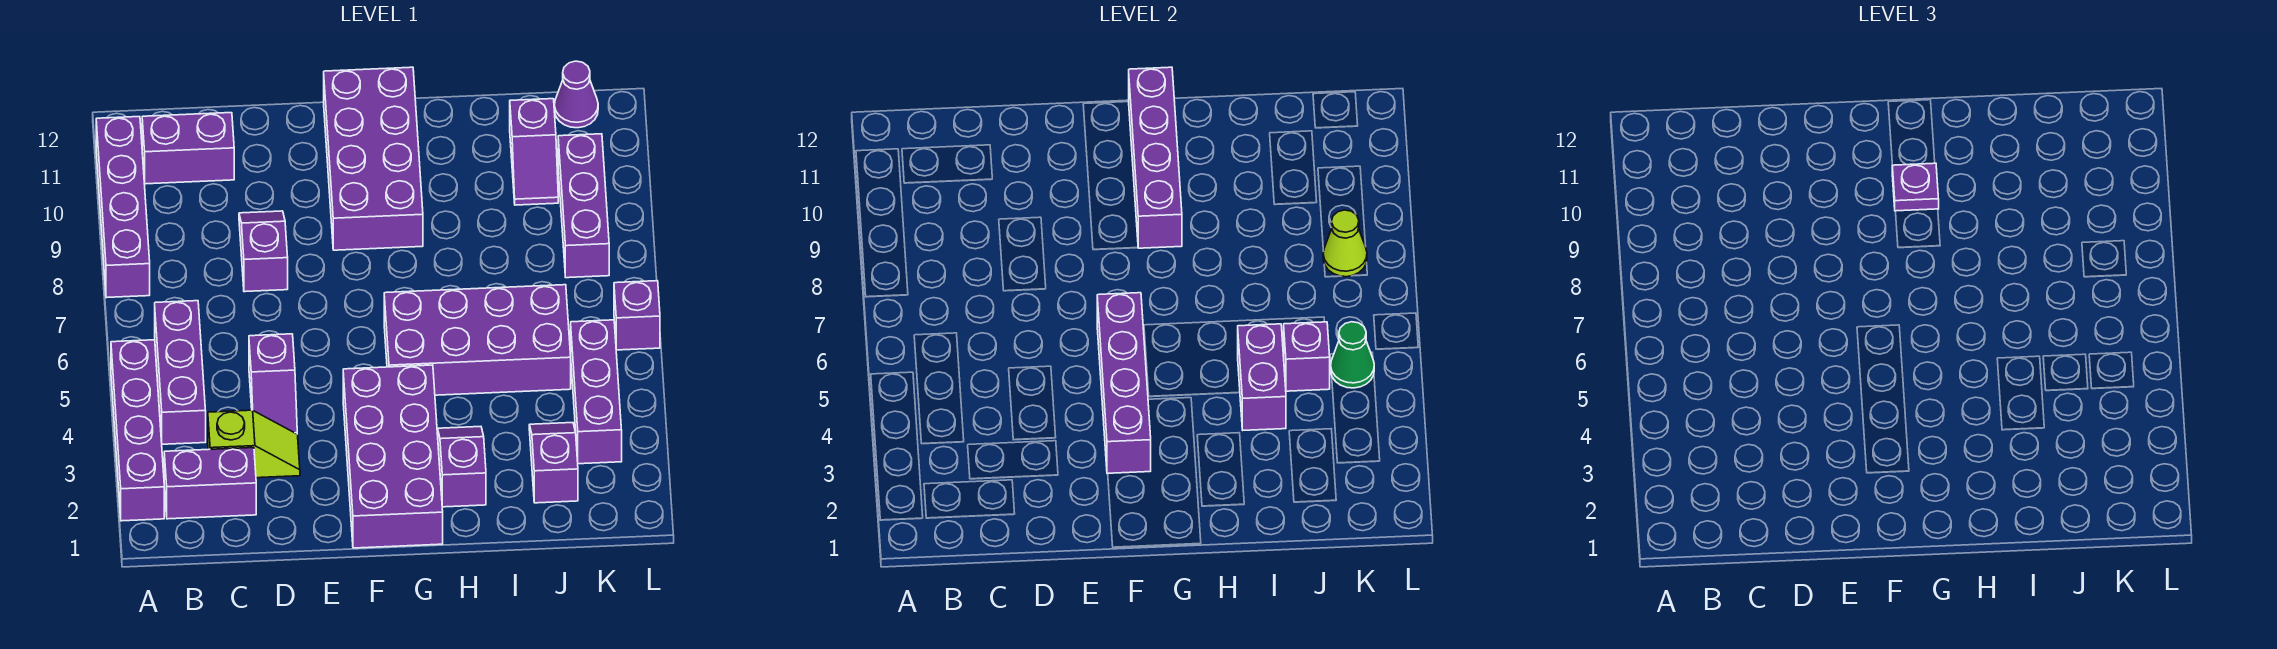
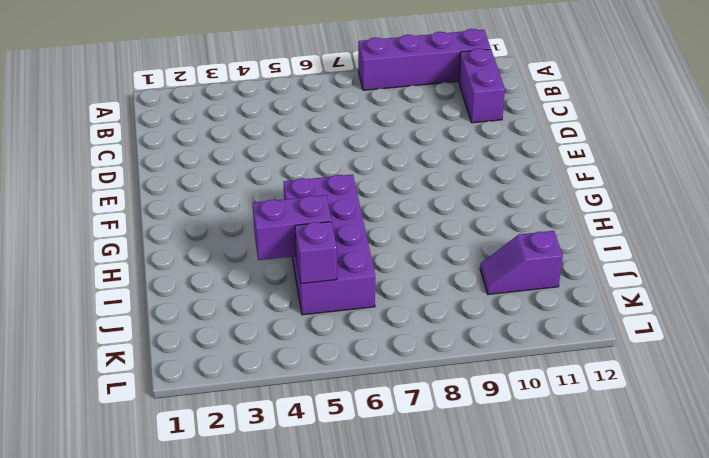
none -> purple brick A2:A5 level 1
none -> purple brick B2:C2 level 1
none -> purple brick B4:B6 level 1

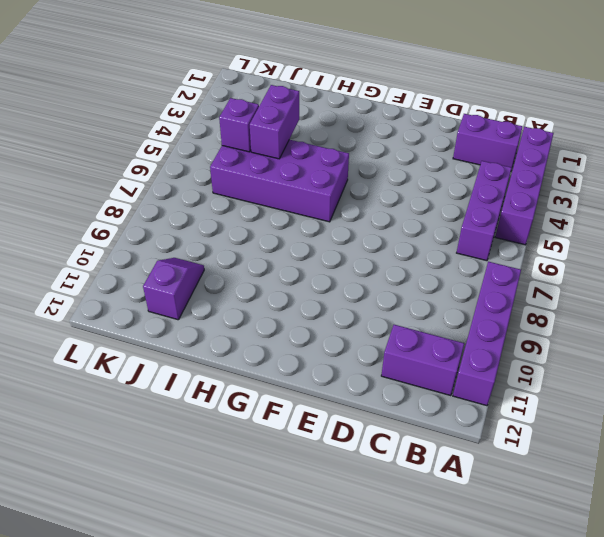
none -> lime slope C3:D3 level 1 top C
none -> purple slope D4:D5 level 1 top 5
none -> purple slope D8:D9 level 1 top 8

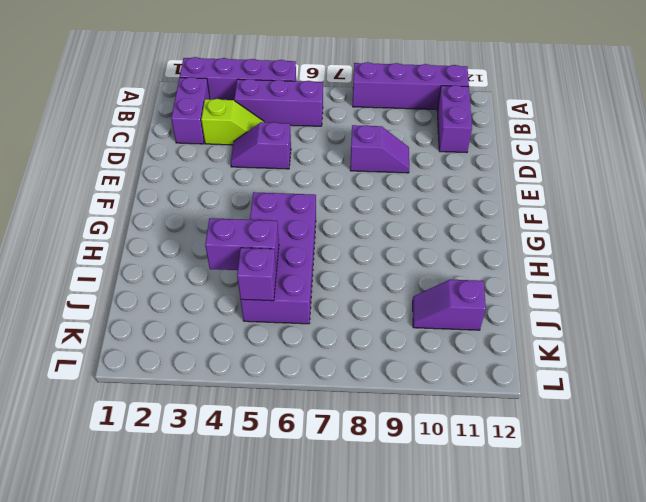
lime slope C3:C4 level 1 top 3 -> lime slope C3:D3 level 1 top C
none -> purple brick F1:G4 level 1
none -> purple brick F9:G12 level 1
none -> purple slope H2:H3 level 1 top 2

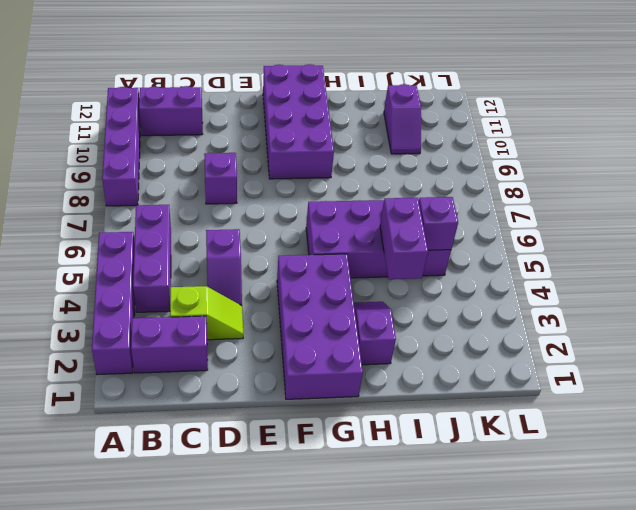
none -> purple slope J2:J3 level 1 top 2
none -> purple brick K3:K5 level 1
none -> purple brick K8:K10 level 1

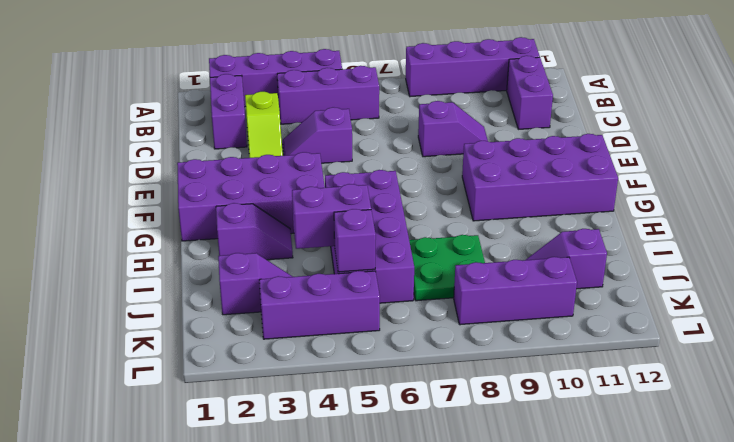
green plate I7:J8 level 1 -> none
none -> purple cone K12 level 1
none -> purple brick L6 level 1
none -> purple brick F3:F6 level 2

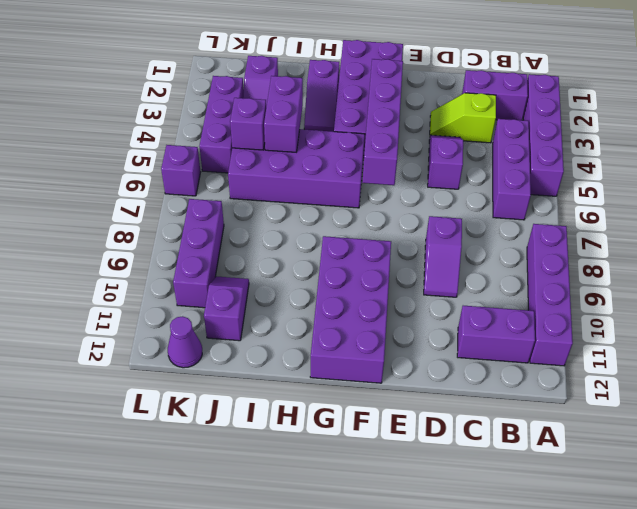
none -> purple brick G9:G12 level 2
none -> green cone K5 level 2
none -> lime cone K8 level 2

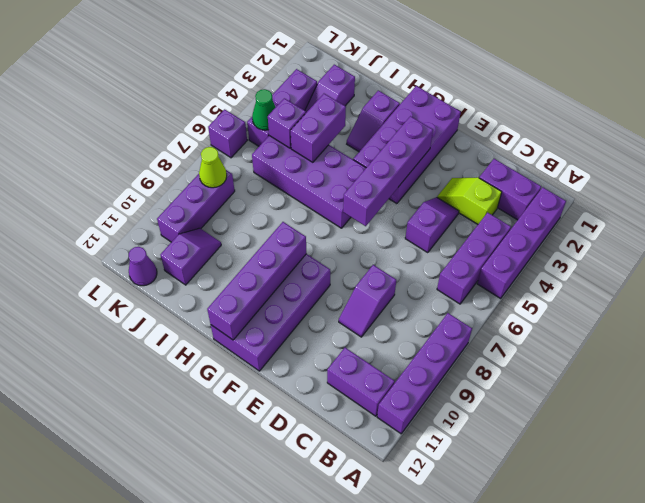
none -> purple plate G10 level 3

